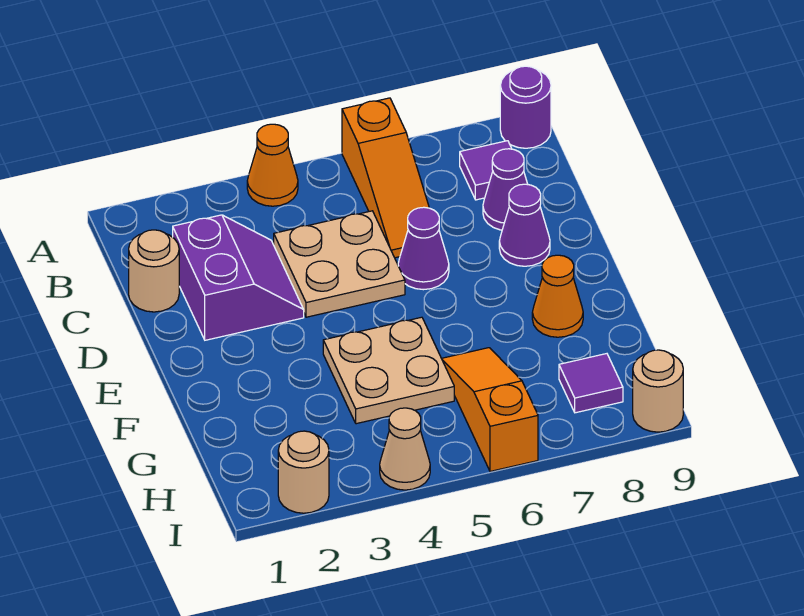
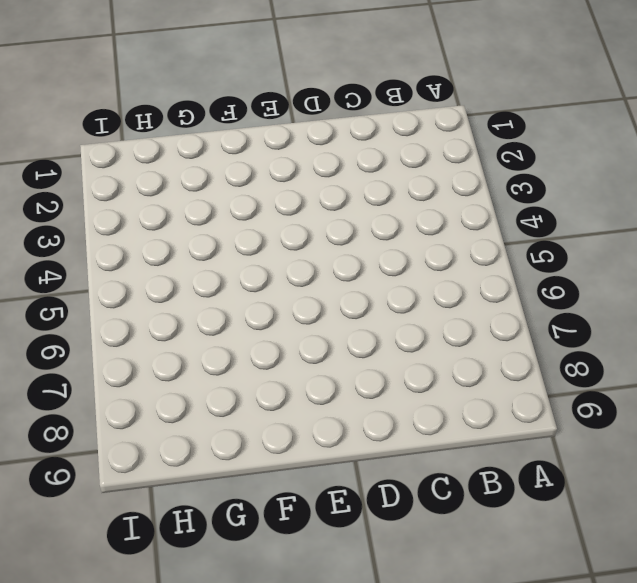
none -> orange cone A4 level 1
none -> orange slope A6:C6 level 1 top A
none -> purple round brick A9 level 1

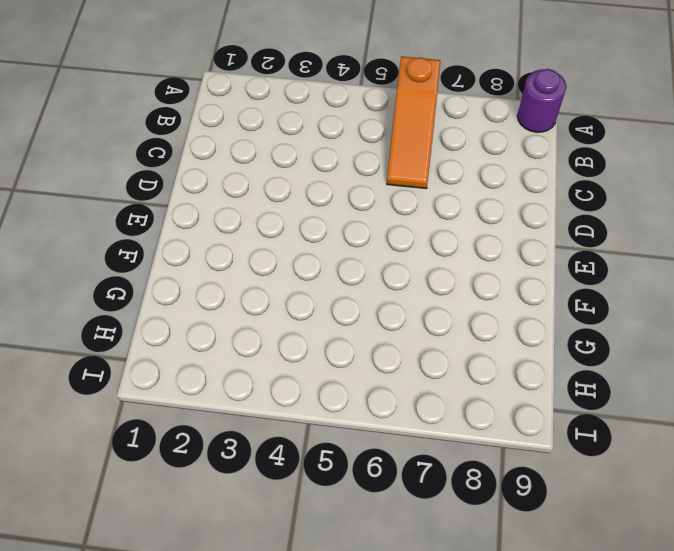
none -> orange cone A4 level 1
none -> purple tile B8 level 1
none -> tan round brick C1 level 1

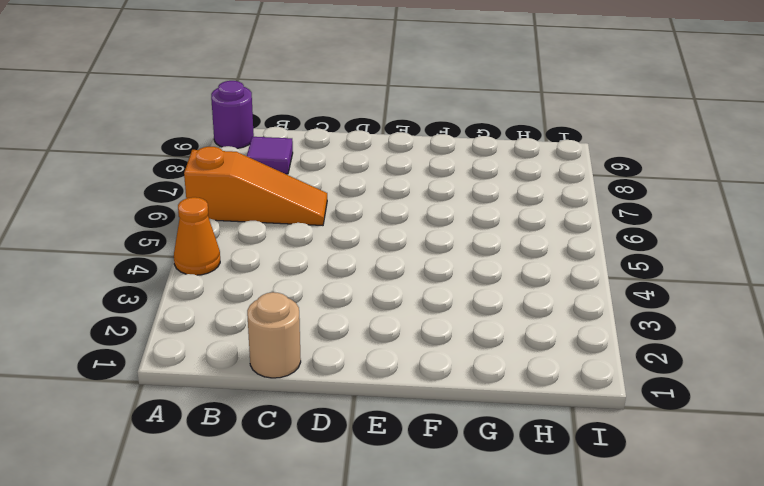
none -> purple slope C2:D3 level 1 top 2
none -> tan plate C4:D5 level 1
none -> purple cone C8 level 1

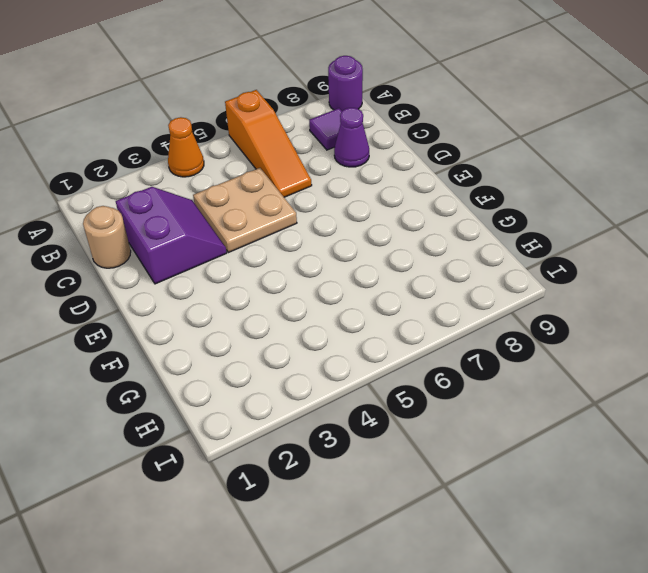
none -> purple cone D6 level 1
none -> purple cone D8 level 1
none -> tan plate F4:G5 level 1

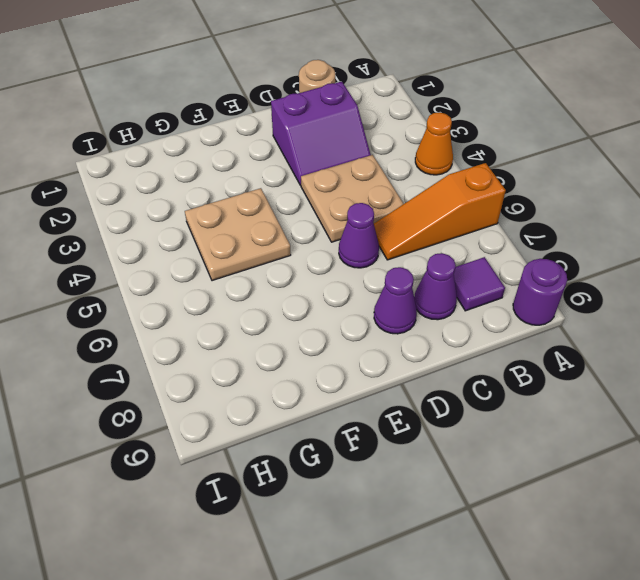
none -> orange cone F8 level 1
none -> orange slope G6:I6 level 1 top I
none -> purple tile H8 level 1

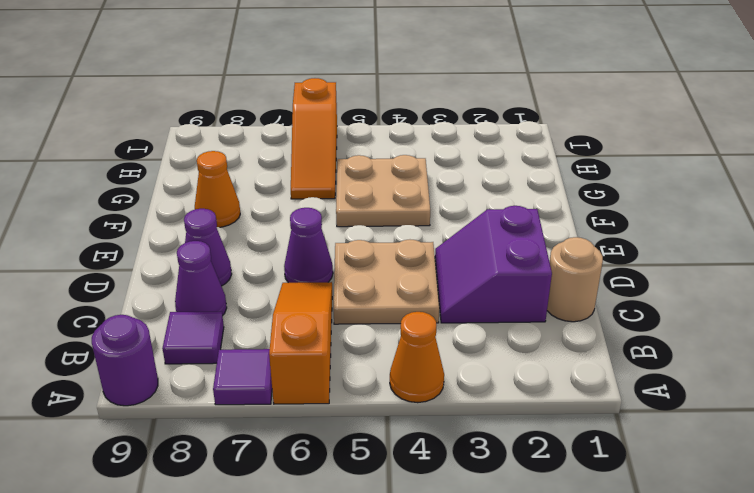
purple tile A7 level 1 -> purple tile H8 level 1
none -> tan round brick I2 level 1
none -> tan cone I4 level 1
none -> tan round brick I9 level 1

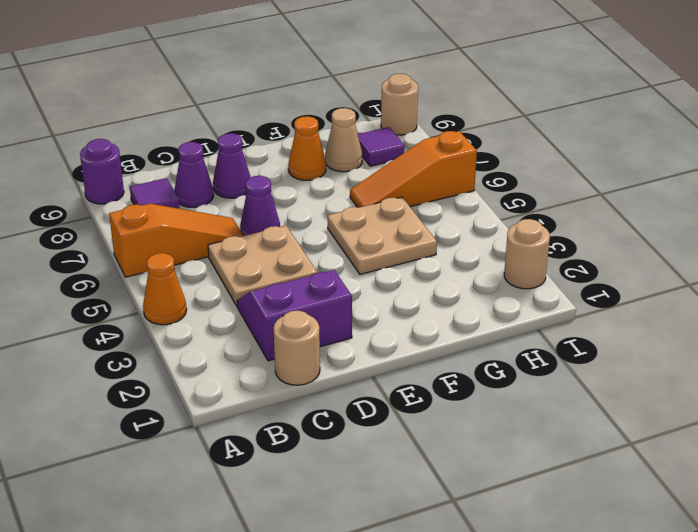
tan cone G8 level 1 -> tan cone I4 level 1

